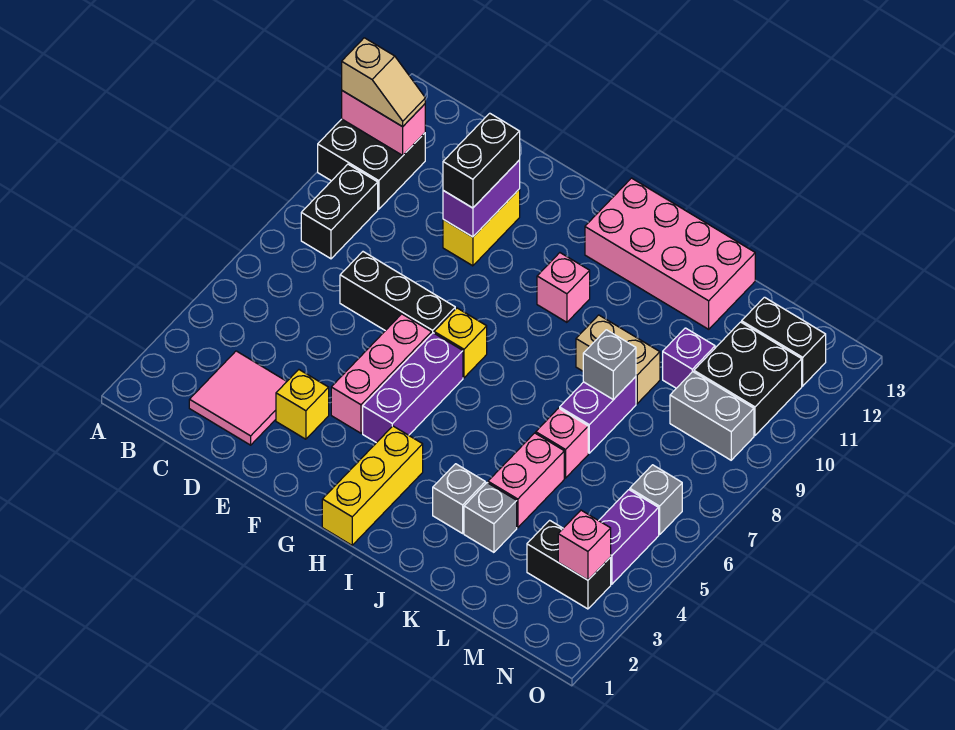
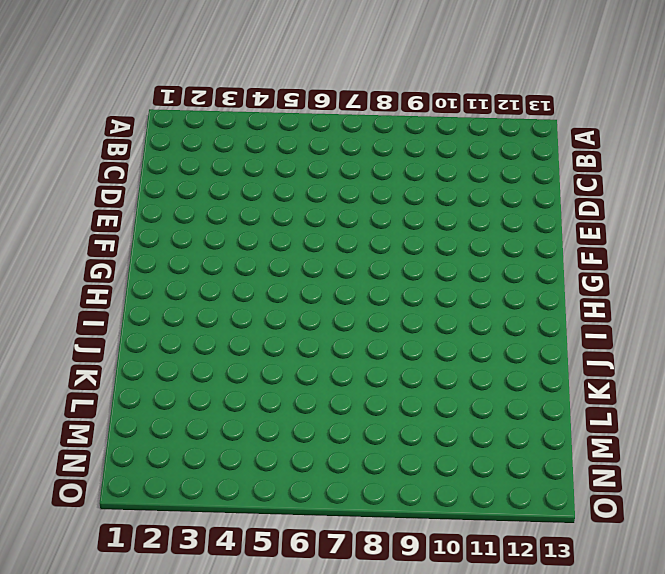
none -> black brick A10:B11 level 1
none -> black brick B8:B9 level 1
none -> pink tile C2:D3 level 1
none -> black brick D7:F7 level 1

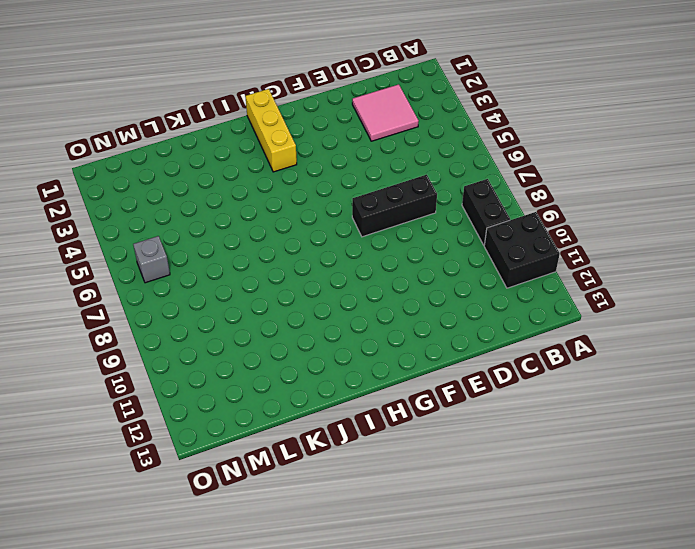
none -> yellow brick E3 level 1
none -> yellow brick E10:E11 level 1
none -> pink brick F4:F6 level 1
none -> purple brick G4:G6 level 1

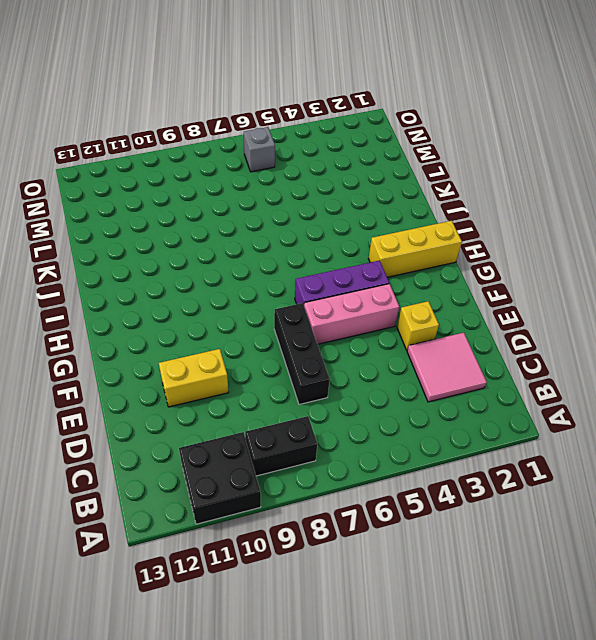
none -> yellow brick G7 level 1
none -> pink brick H10 level 1
none -> pink brick H12:K13 level 1
none -> grey brick J3 level 1

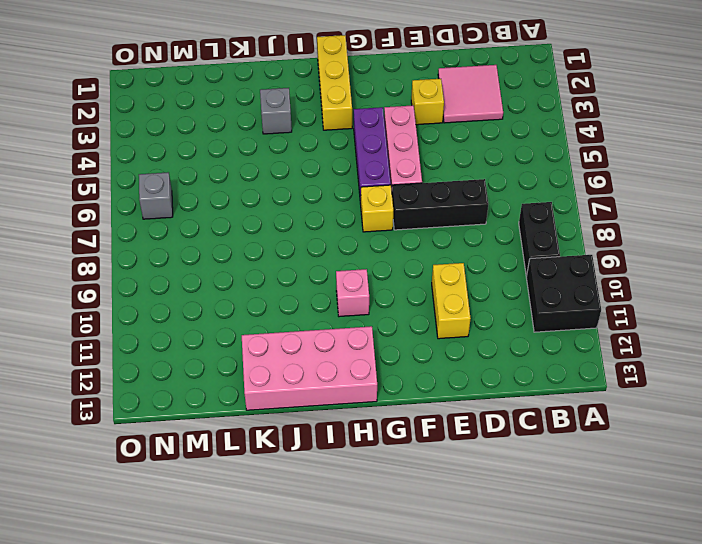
none -> tan brick J9:K9 level 1
none -> grey brick K3 level 1
none -> pink brick K4:K5 level 1
none -> pink brick K6 level 1

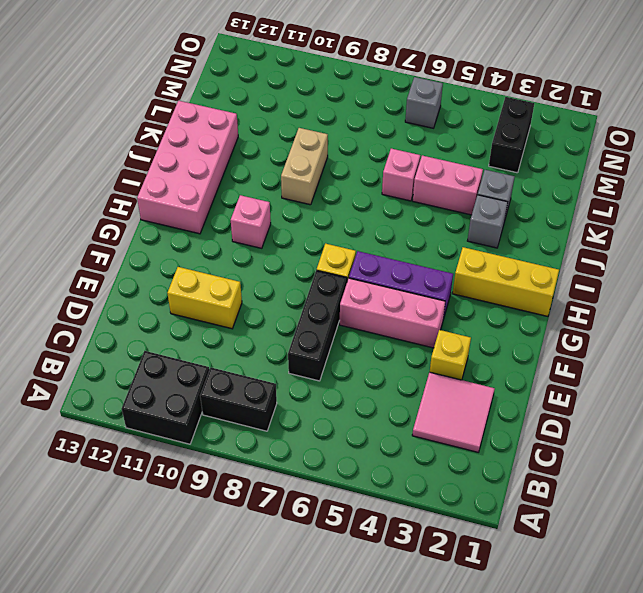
none -> purple brick K7:K8 level 1
none -> purple brick L10 level 1
none -> grey brick M9:N9 level 1
none -> black brick M10:N11 level 1

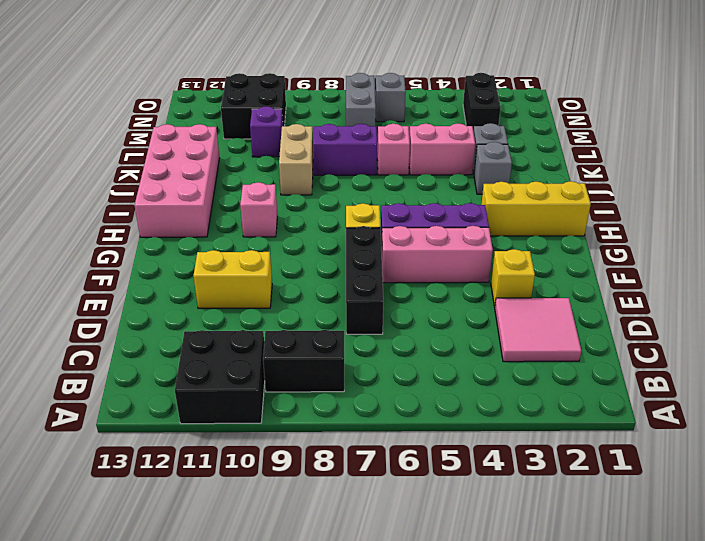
grey brick M7:N7 level 1 -> grey brick M9:N9 level 1
none -> black brick M12:N12 level 1
none -> purple brick N4:N5 level 1
none -> pink brick A11:B11 level 2
none -> purple brick E10:E11 level 2

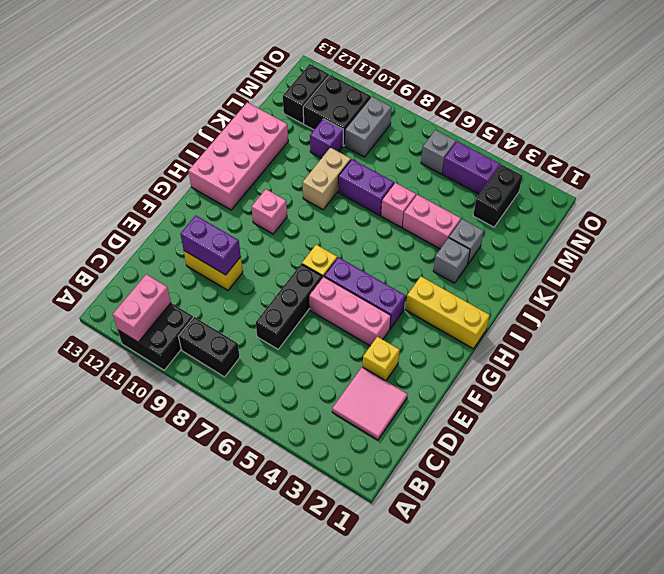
none -> grey brick K8 level 2
none -> pink brick N3 level 2
none -> tan slope A11:B11 level 3 top A
none -> black brick E10:E11 level 3

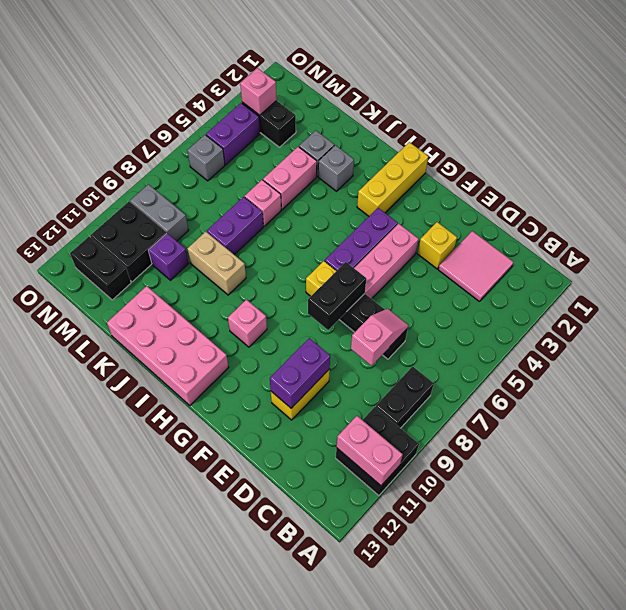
pink slope D7:D8 level 2 top 8 -> none
black brick F7:F8 level 2 -> black brick E10:E11 level 3
none -> grey brick K8 level 2
none -> tan slope A11:B11 level 3 top A

